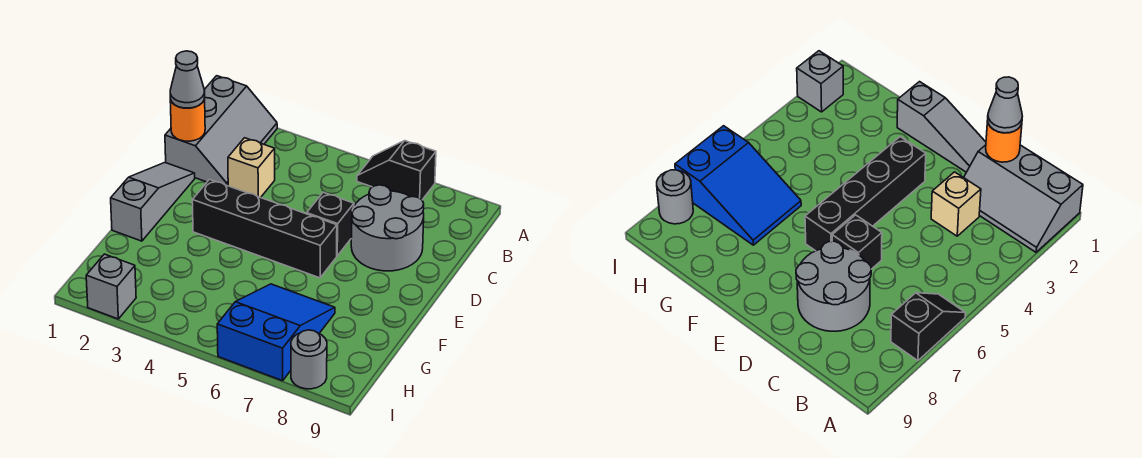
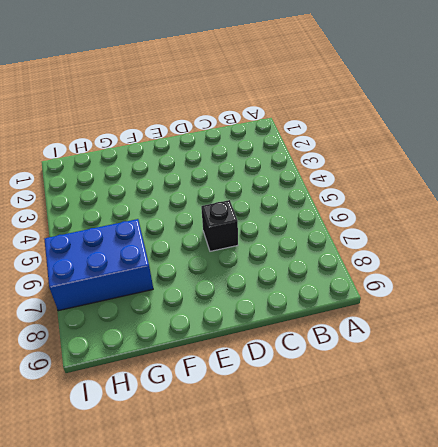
blue brick G6:I7 level 1 -> blue slope G6:I7 level 1 top I
none -> grey slope A1:C2 level 1 top 1
none -> black slope A6:A7 level 1 top 7
none -> tan brick C3 level 1

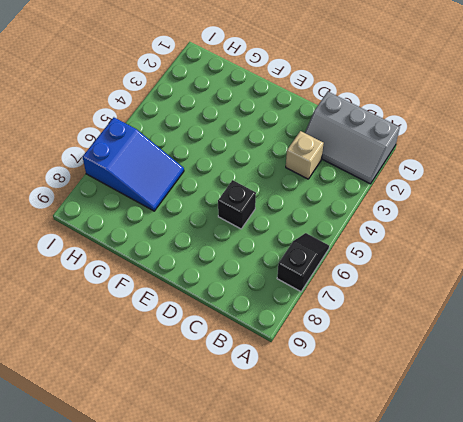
none -> grey round brick C7:D8 level 1
none -> grey slope D1:F1 level 1 top F
none -> black brick E3:E6 level 1

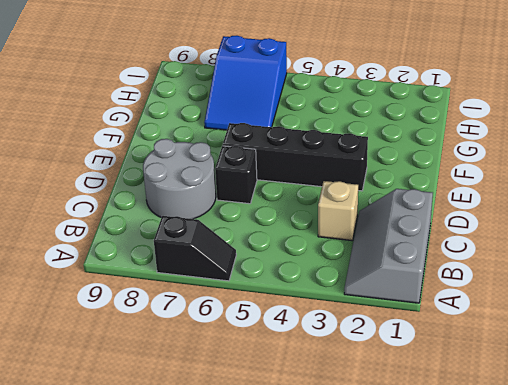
none -> grey slope D1:F1 level 1 top F
none -> grey brick I2 level 1
none -> grey round brick I8 level 1

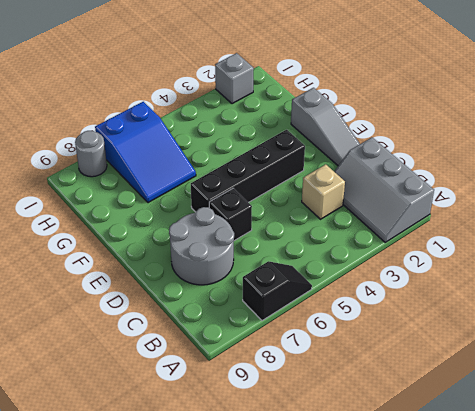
none -> orange round brick C1 level 2
none -> grey cone C1 level 3

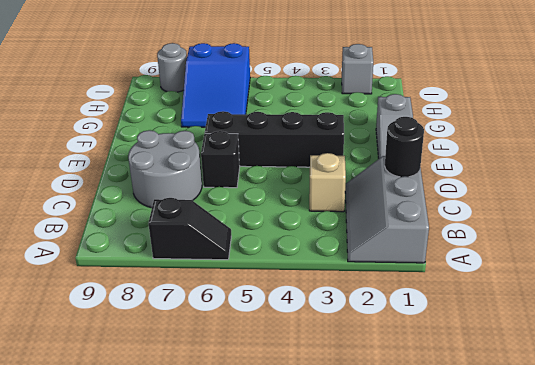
black round brick C1 level 2 -> orange round brick C1 level 2
none -> grey cone C1 level 3

